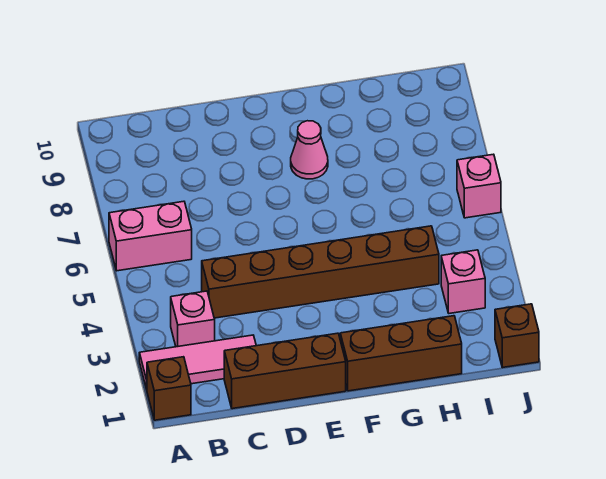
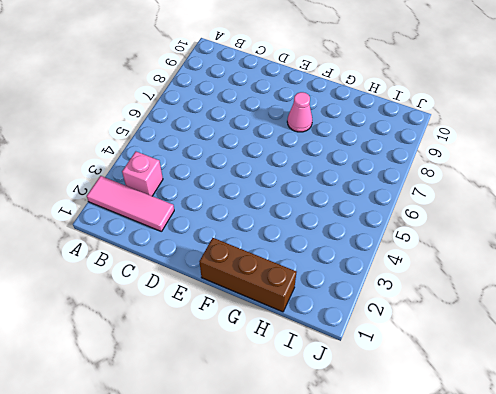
none -> brown brick A1 level 1
none -> pink brick A6:B6 level 1

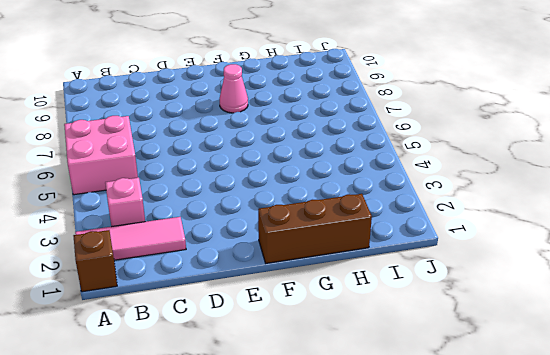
pink brick A5:B6 level 1 -> pink brick A6:B6 level 1
none -> brown brick C1:E1 level 1
none -> brown brick C4:H4 level 1

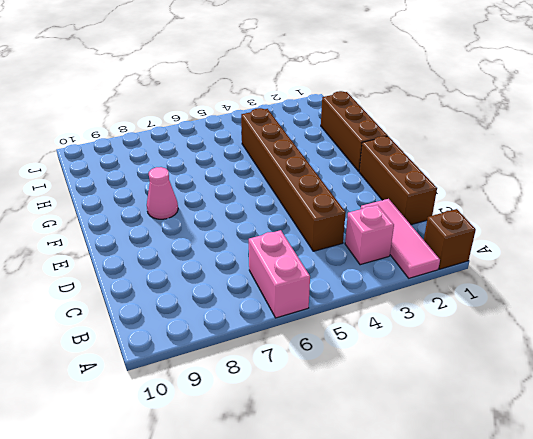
none -> pink brick I3 level 1
none -> brown brick J1 level 1

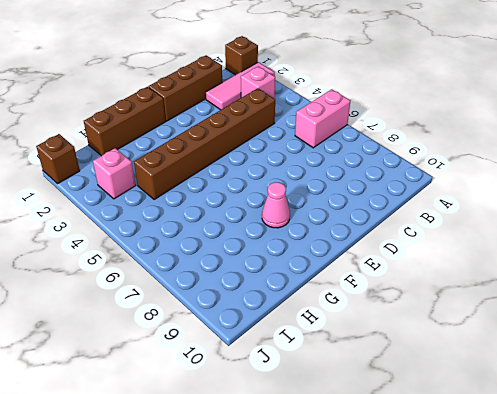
none -> pink brick J6 level 1

